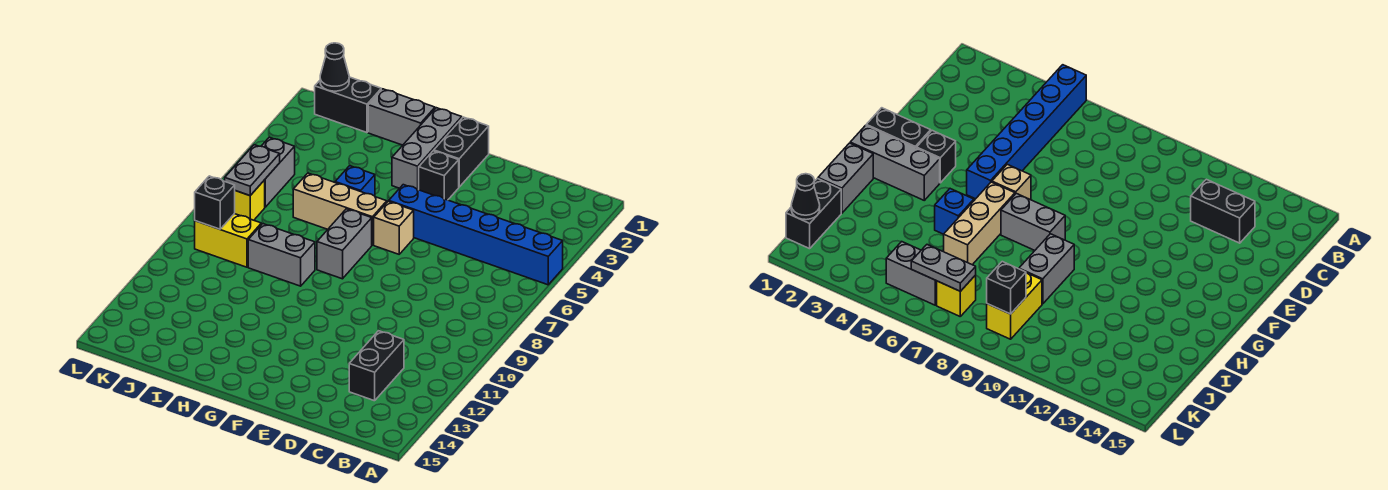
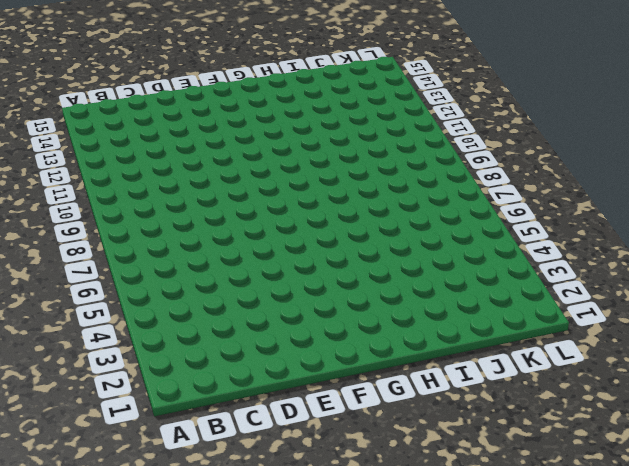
none -> blue brick A5:F5 level 1
none -> black brick C12:C13 level 1
none -> black brick F1:F2 level 1

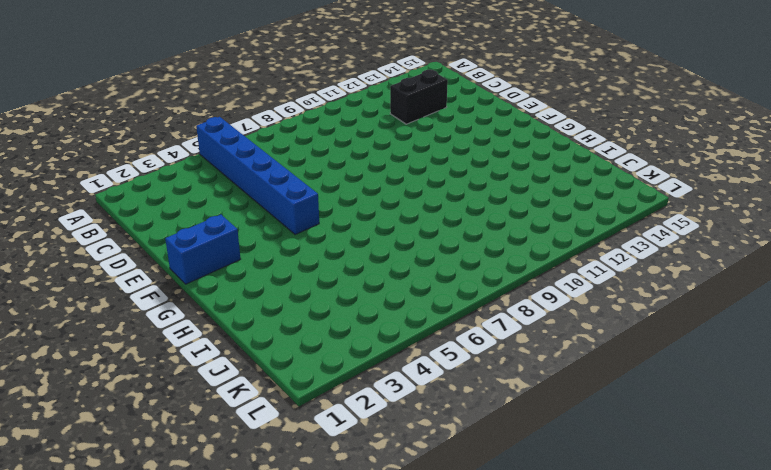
blue brick F1:F2 level 1 -> black brick F1:F2 level 1
none -> black brick F3 level 1
none -> tan brick F6 level 1
none -> grey brick G1:G3 level 1

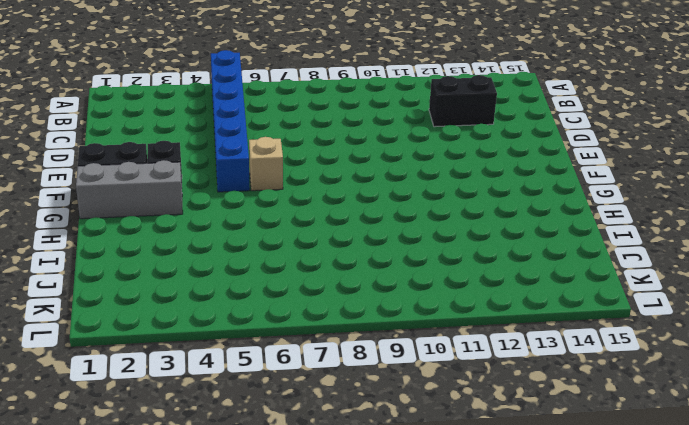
none -> tan brick G6:I6 level 1
none -> grey brick G7:G8 level 1
none -> grey brick H1:I1 level 1

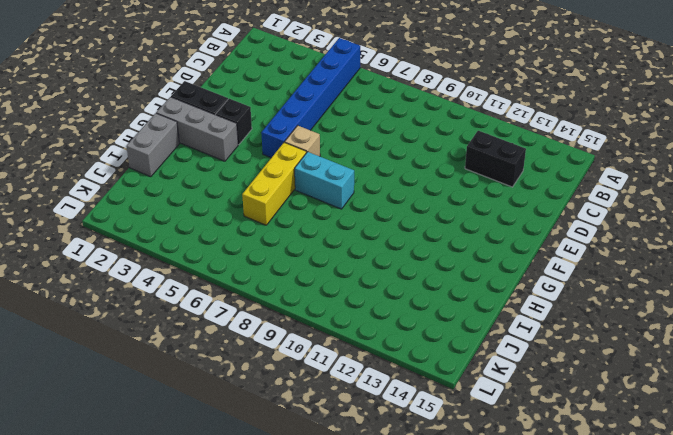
yellow brick G6:I6 level 1 -> tan brick G6:I6 level 1
cyan brick G7:G8 level 1 -> grey brick G7:G8 level 1
none -> blue brick H5 level 1
none -> grey brick H9:I9 level 1
none -> black brick J1:K1 level 1

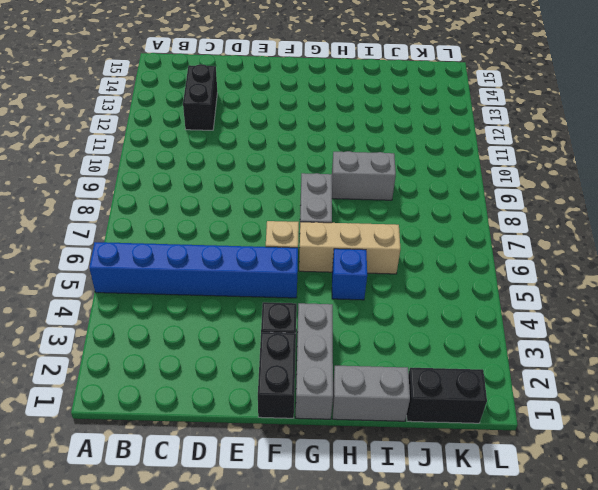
none -> yellow brick J9:K9 level 1
none -> grey brick K5:K6 level 1
none -> yellow brick K7 level 1

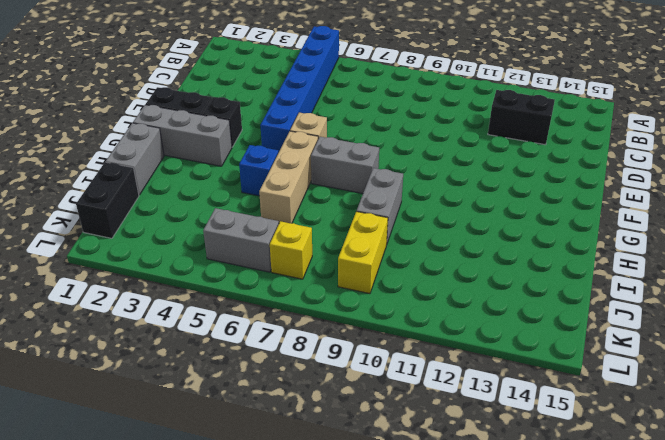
none -> black cone K1 level 2
none -> grey plate K6:K7 level 2
none -> black brick K9 level 2

